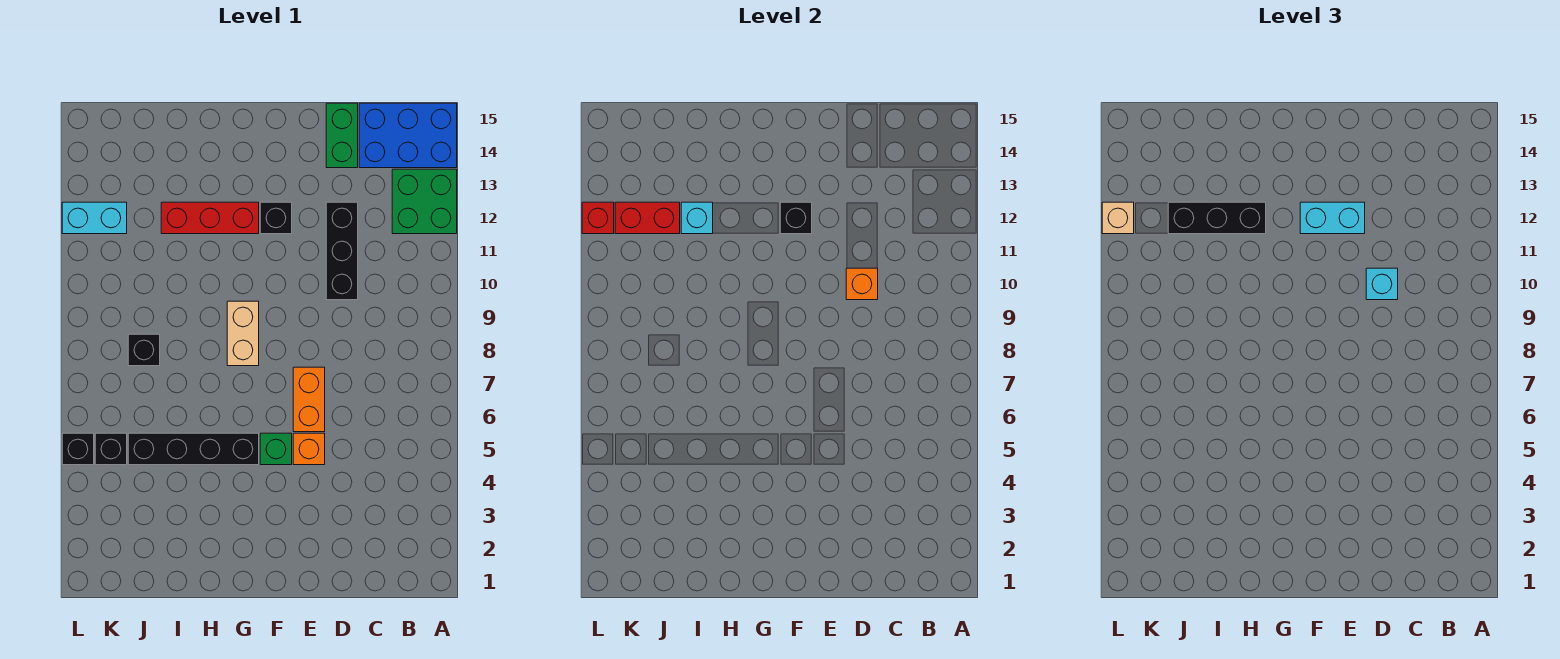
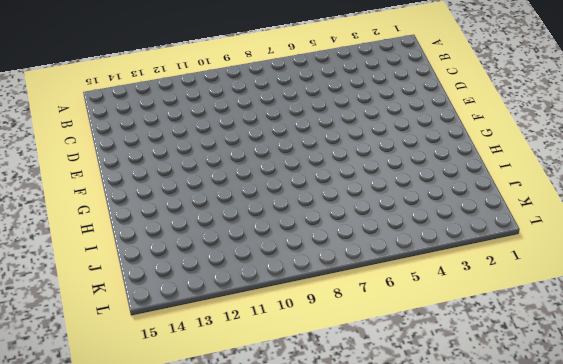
none -> green brick A12:B13 level 1
none -> blue brick A14:C15 level 1
none -> black brick D10:D12 level 1

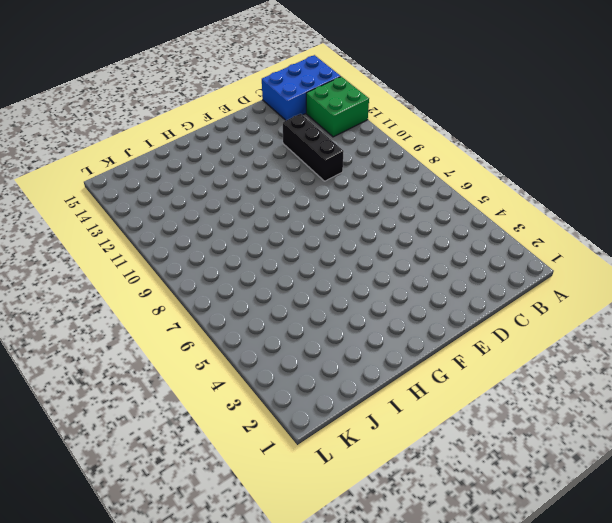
none -> green brick D14:D15 level 1
none -> orange brick E5 level 1
none -> orange brick E6:E7 level 1

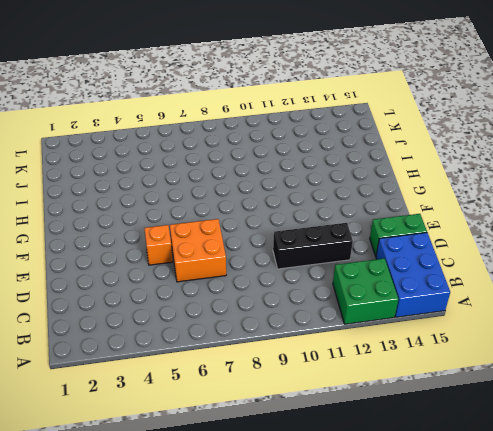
orange brick D6:E7 level 1 -> orange brick E6:E7 level 1
none -> green brick F5 level 1
none -> black brick F12 level 1
none -> black brick G5:J5 level 1

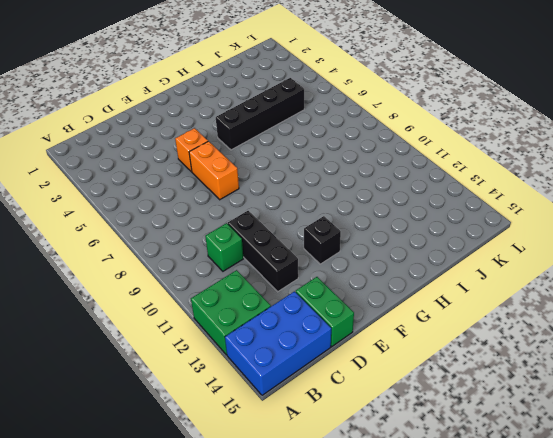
green brick C10 level 1 -> green brick F5 level 1
none -> tan brick G8:G9 level 1
none -> red brick G12:I12 level 1
none -> black brick J8 level 1

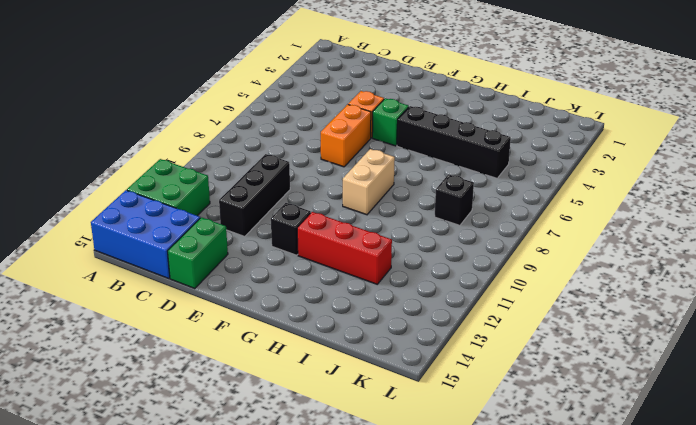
none -> black brick K5 level 1
none -> cyan brick K12:L12 level 1
none -> black brick L5 level 1

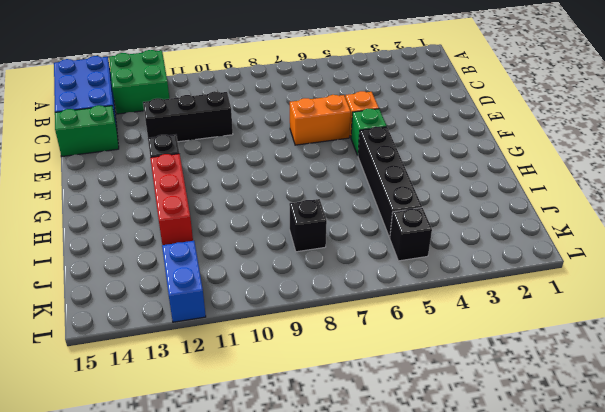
blue brick K12:L12 level 1 -> cyan brick K12:L12 level 1
none -> tan brick G8:G9 level 1
none -> black brick L5 level 1
none -> orange brick D10 level 2

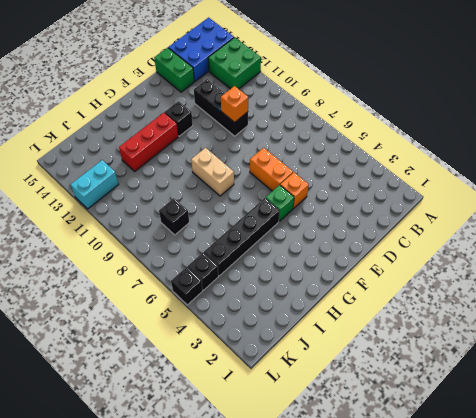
none -> black brick F12 level 2
none -> cyan brick I12 level 2
none -> red brick J12:K12 level 2

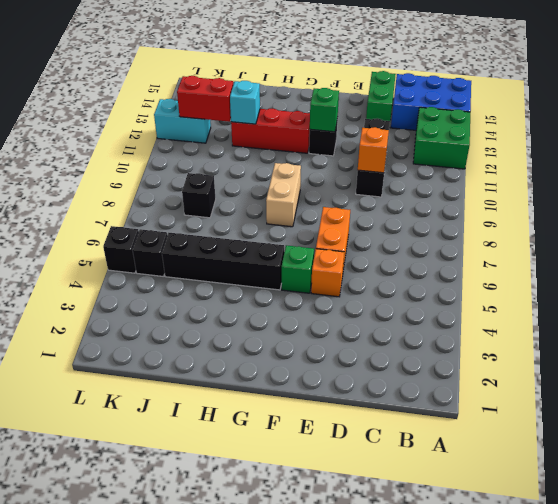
green brick F12 level 2 -> black brick F12 level 2
none -> red brick L12 level 2
none -> cyan brick D10 level 3
none -> cyan brick E12:F12 level 3

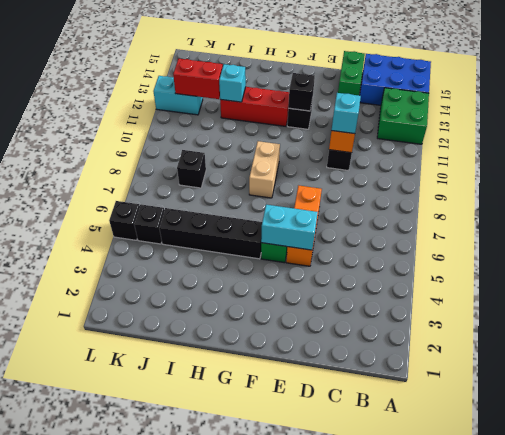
cyan brick E5:F5 level 2 -> cyan brick E12:F12 level 3
none -> red brick L12 level 2
none -> black brick H12:J12 level 3
none -> tan brick L12 level 3

